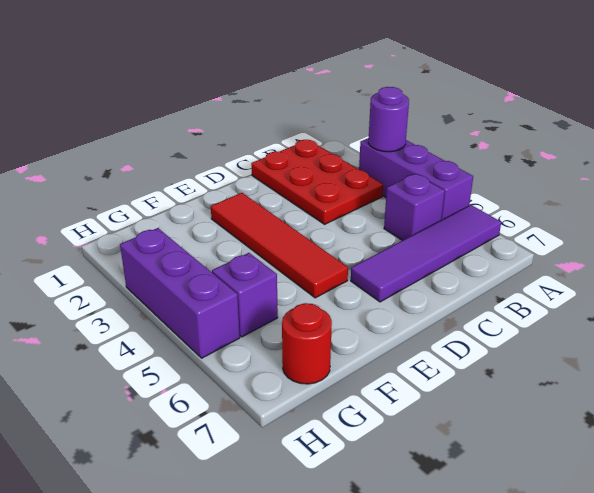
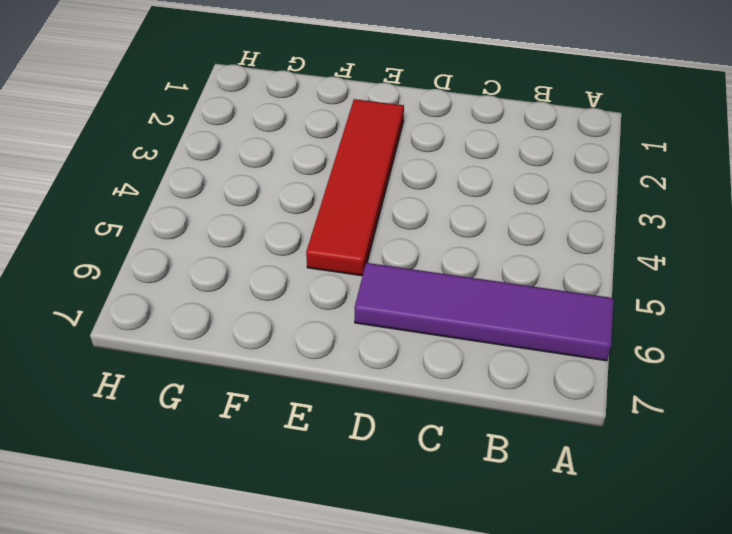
none -> purple brick A3:A5 level 1
none -> red plate B1:C3 level 1

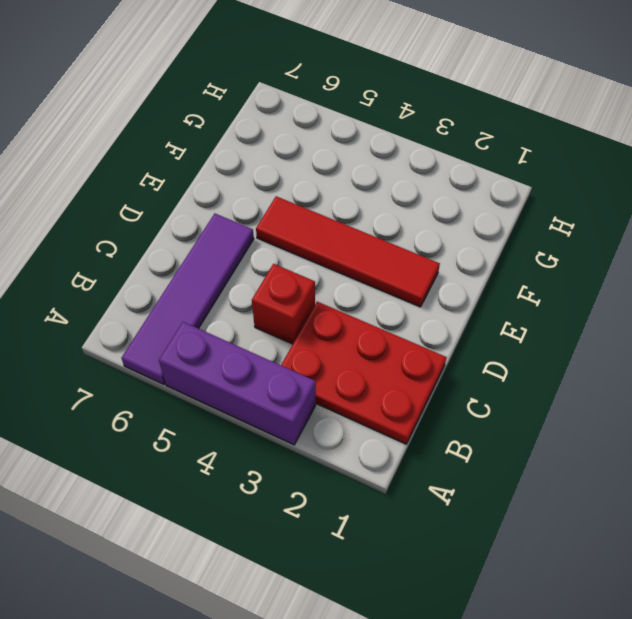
red brick C4 level 1 -> none
none -> purple brick B5 level 1
none -> purple brick G5 level 1

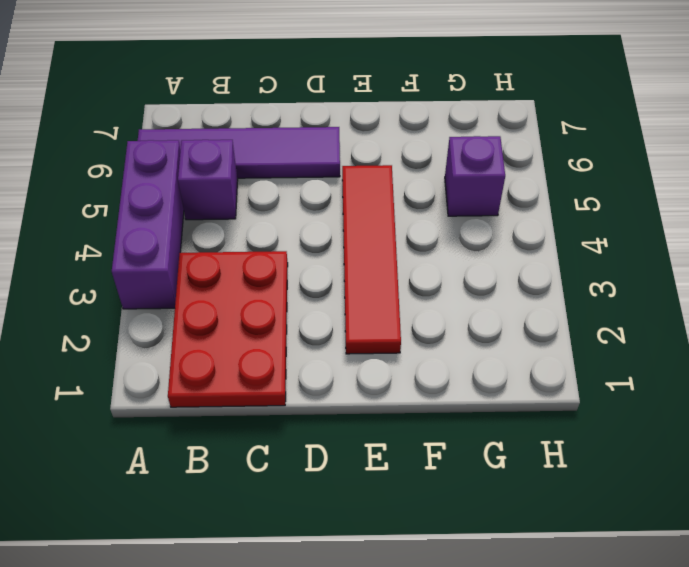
none -> red round brick G7 level 1
none -> purple brick H3:H5 level 1

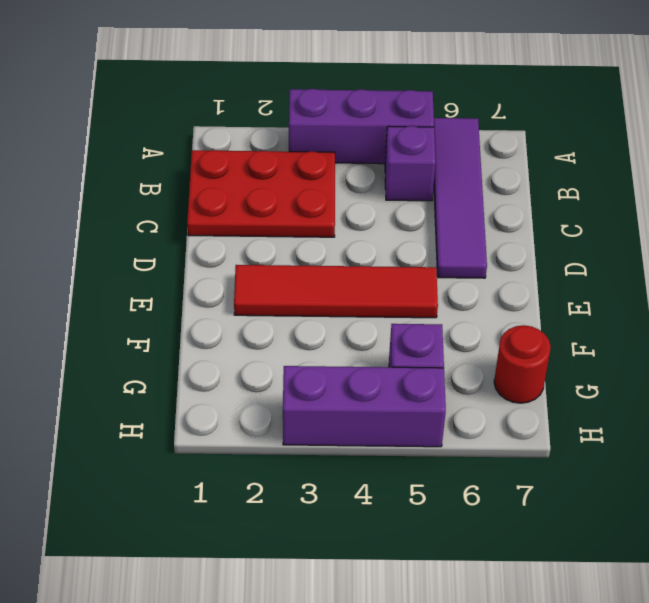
none -> purple round brick A3 level 2

